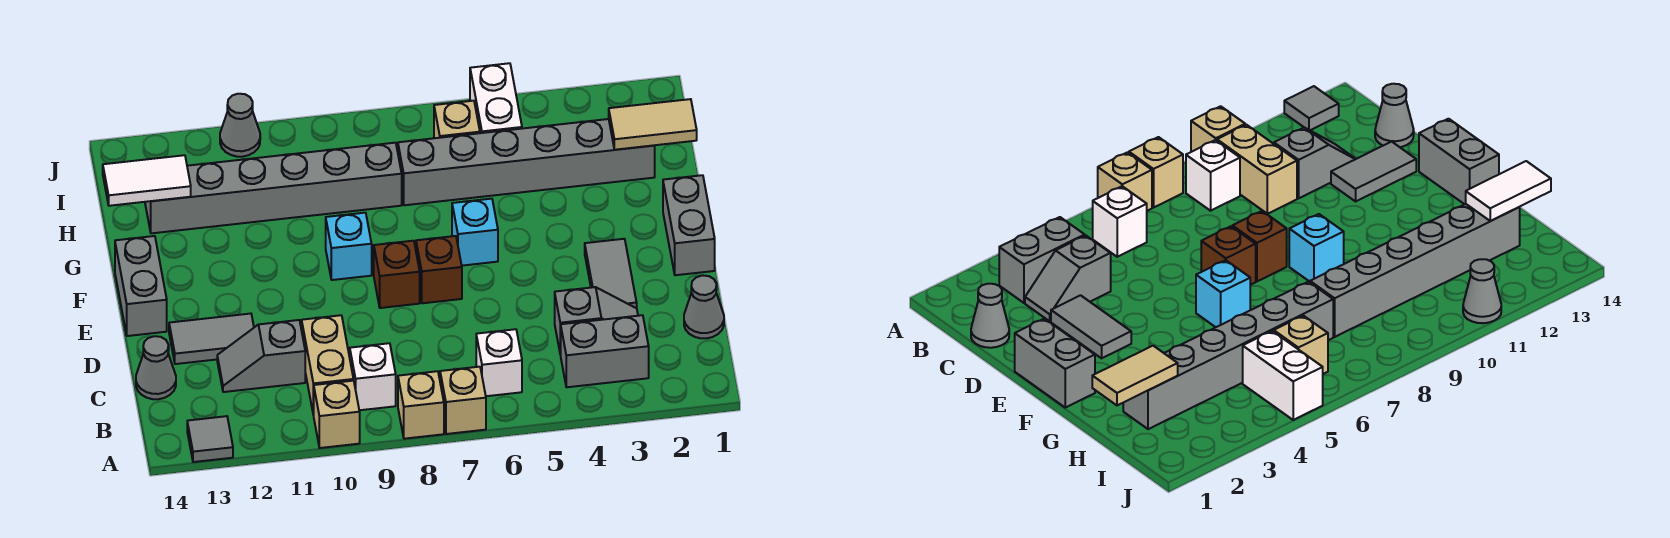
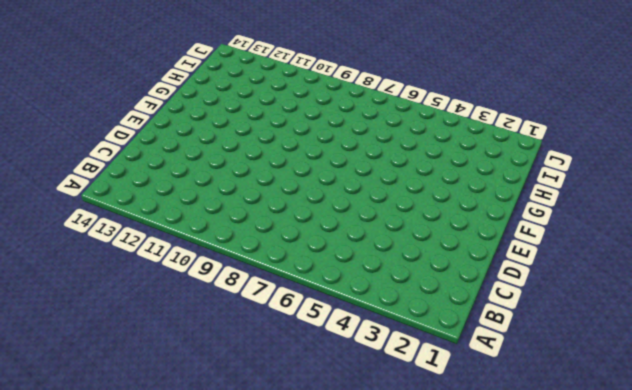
none -> tan brick A7 level 1
none -> tan brick A8 level 1
none -> tan brick A10 level 1

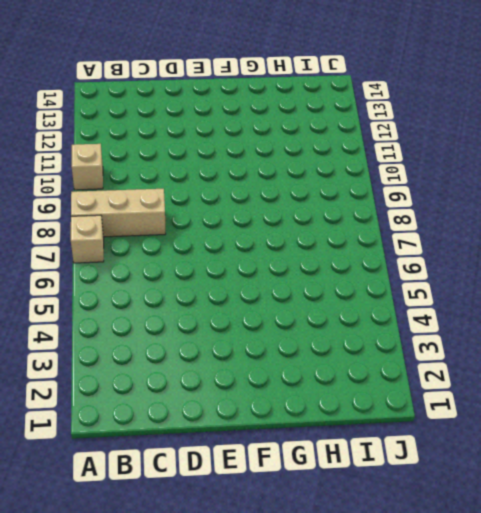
tan brick A8:C8 level 1 -> tan brick A8 level 1
none -> grey tile A13 level 1
none -> grey brick B3:B4 level 1
none -> white brick B6 level 1

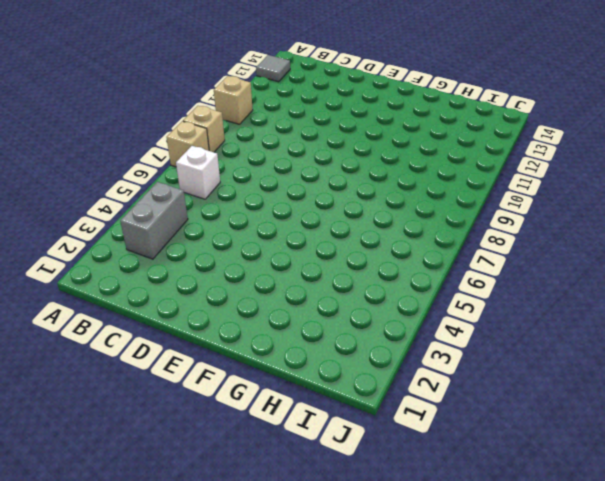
none -> white brick B9 level 1
none -> tan brick B10:C10 level 1
none -> grey cone C1 level 1

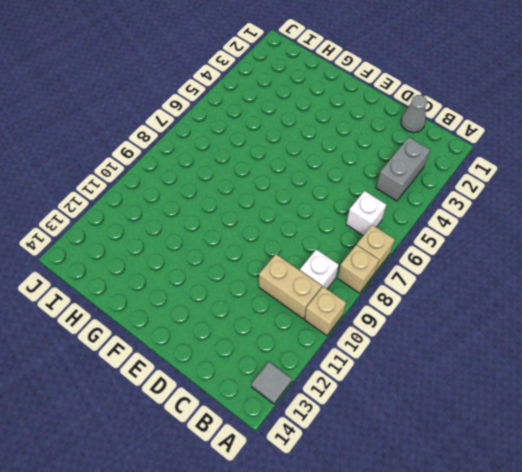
none -> grey slope C3:C4 level 1 top 4
none -> grey slope C11:C12 level 1 top 11
none -> grey cone C14 level 1

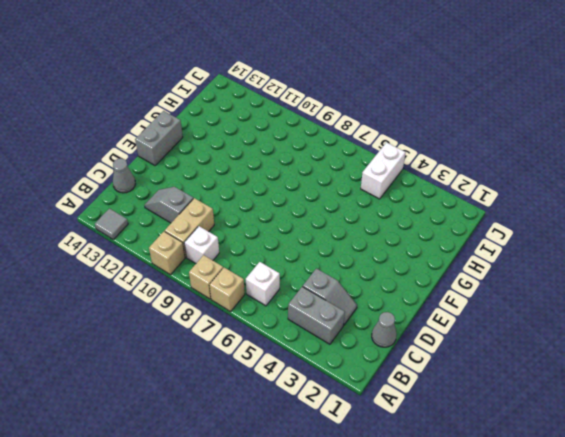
none -> grey tile D3:E3 level 1
none -> grey tile D12:D13 level 1
none -> grey brick E1:F1 level 1

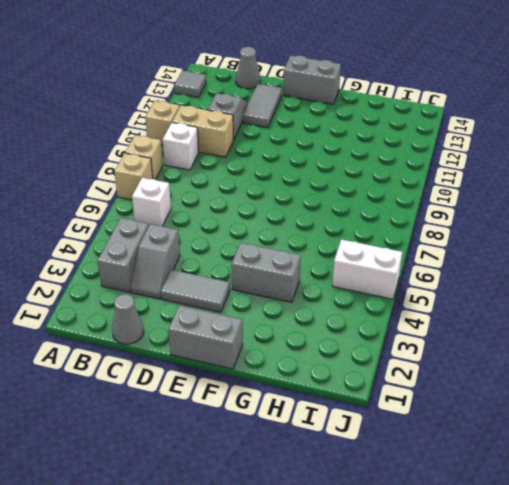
grey brick F4:G4 level 1 -> none
none -> brown brick E7 level 1
none -> brown brick E8 level 1
none -> cyan brick F6 level 1

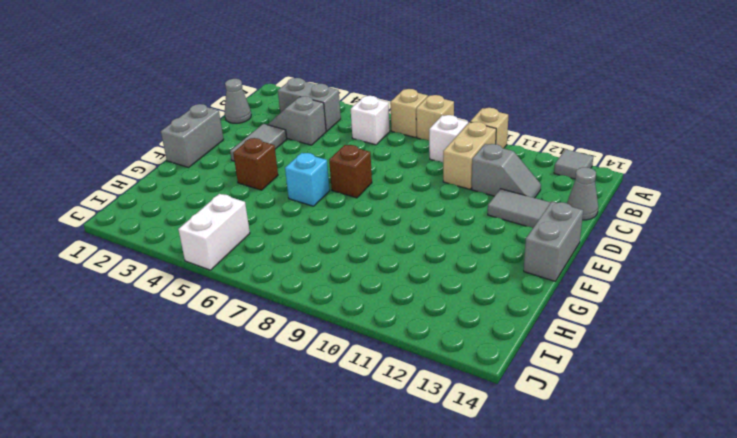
brown brick F4 level 1 -> brown brick E8 level 1
none -> cyan brick F9 level 1
none -> grey brick H2:H7 level 1
none -> grey brick H8:H13 level 1

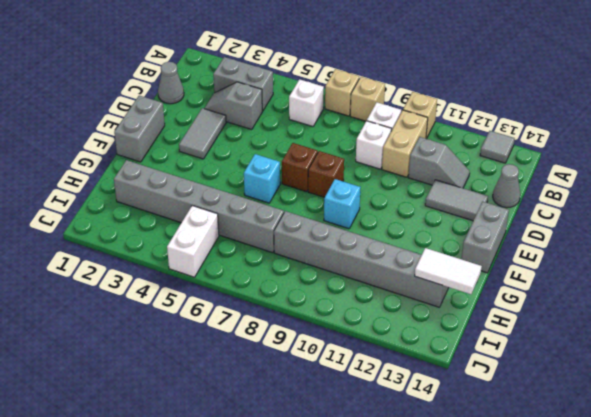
white brick C9 level 1 -> none
none -> tan brick I6 level 1
none -> grey cone J11 level 1
none -> tan tile H1:H2 level 2

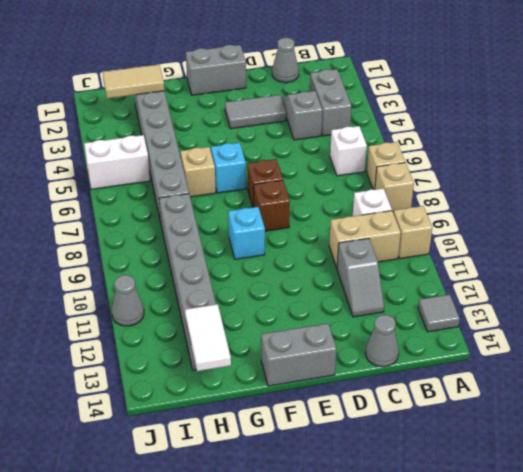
tan brick G6 level 1 -> tan brick I6 level 1
tan tile H2:I2 level 2 -> tan tile H1:H2 level 2
none -> grey tile D12:D13 level 1

